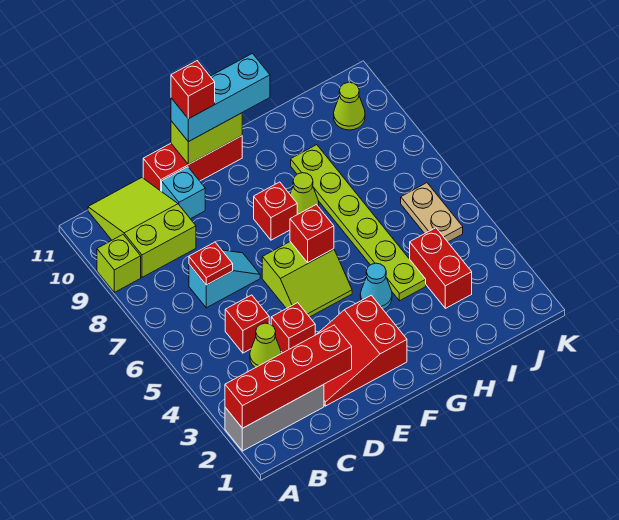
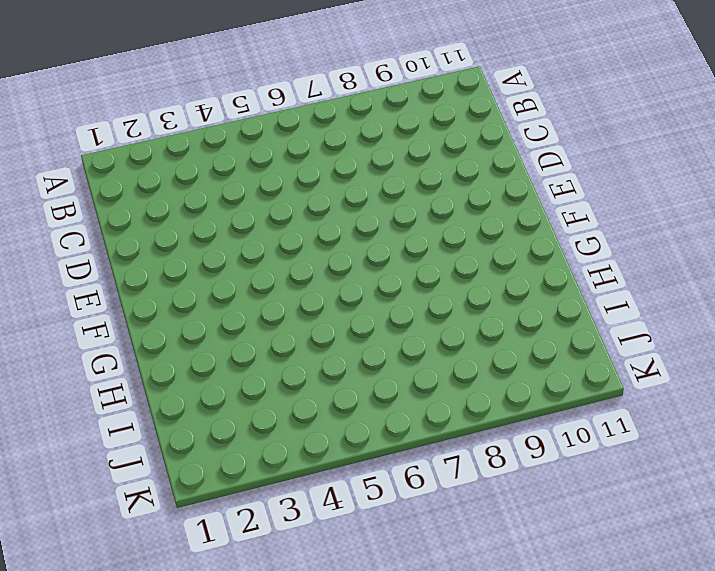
none -> grey brick A2:C2 level 1
none -> lime brick A9 level 1
none -> lime slope B9:C11 level 1 top 9

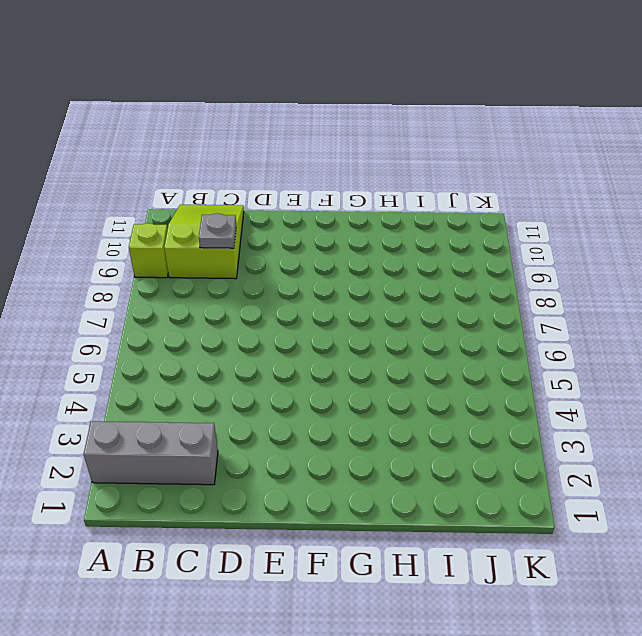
grey plate C9 level 2 -> none
none -> lime cone C4 level 1
none -> red brick C5 level 1
none -> cyan slope C7:D7 level 1 top C

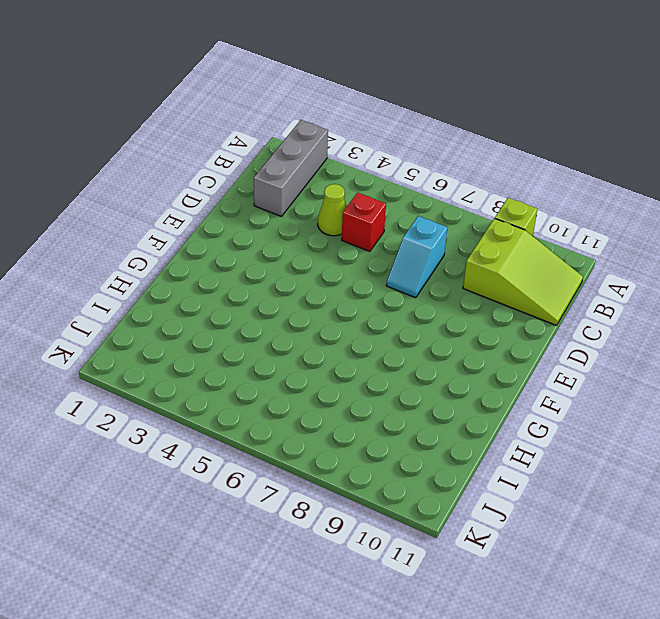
none -> red slope D2:F3 level 1 top F
none -> red brick D4 level 1
none -> cyan brick D10 level 1

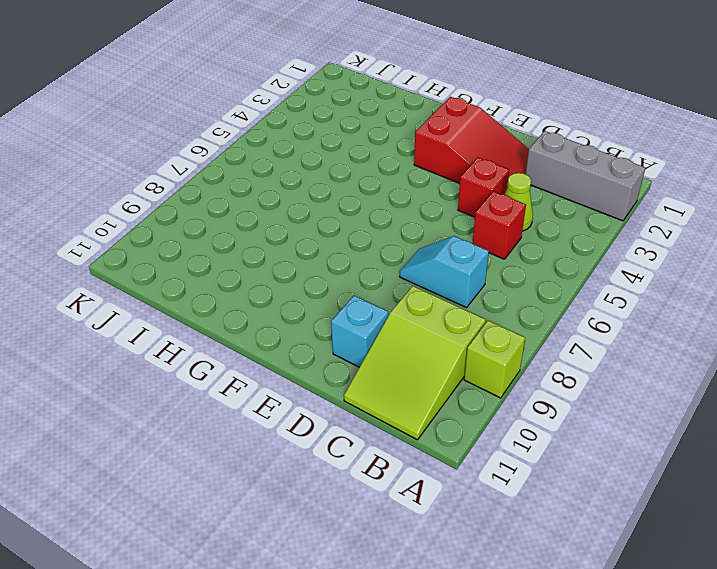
none -> red brick D11:F11 level 1
none -> lime slope E5:F6 level 1 top 6
none -> red brick F8 level 1

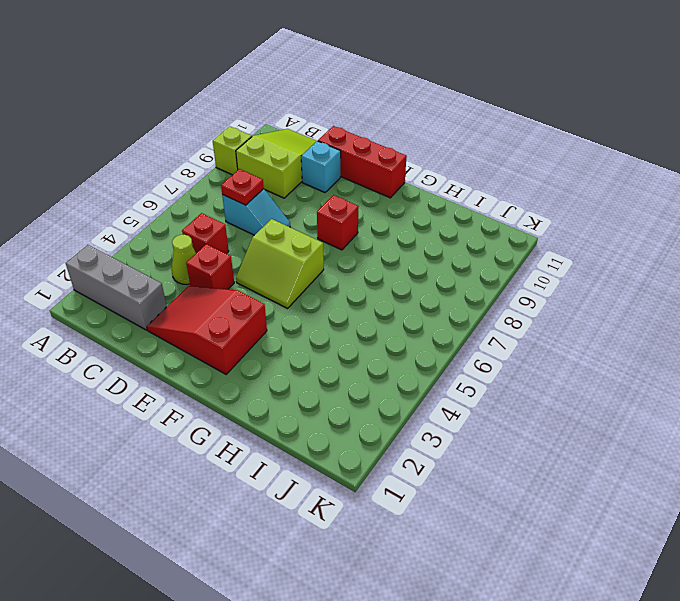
none -> cyan cone G4 level 1
none -> lime cone G8 level 1
none -> lime plate H4:H9 level 1

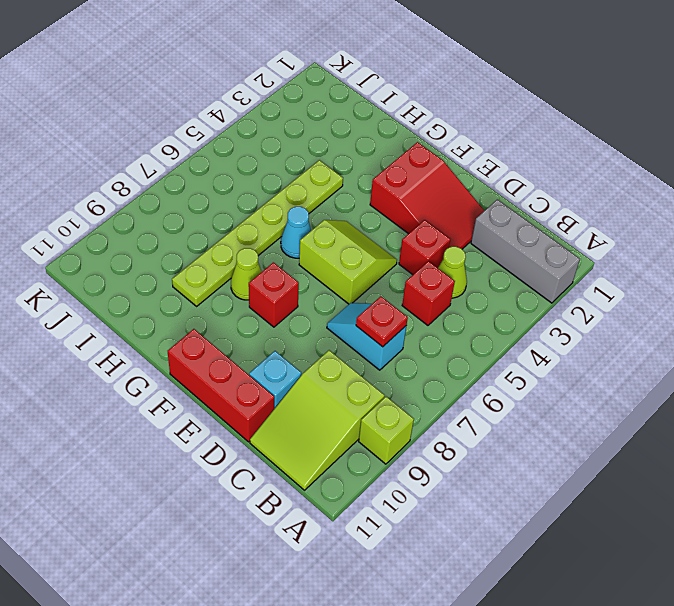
cyan cone G6 level 1 -> cyan cone G4 level 1
none -> red brick I3:I4 level 1
none -> tan plate J5:J6 level 1
none -> lime cone J10 level 1

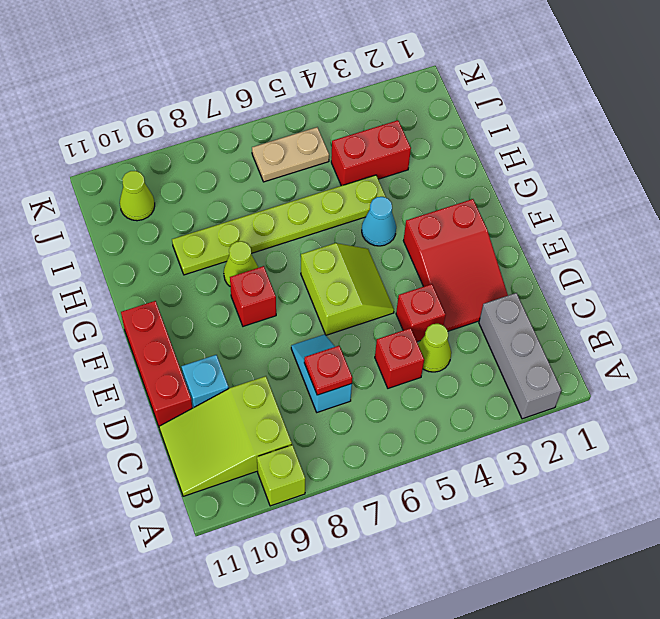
none -> red brick A2:D2 level 2
none -> lime brick E11:F11 level 2
none -> red brick F6 level 2

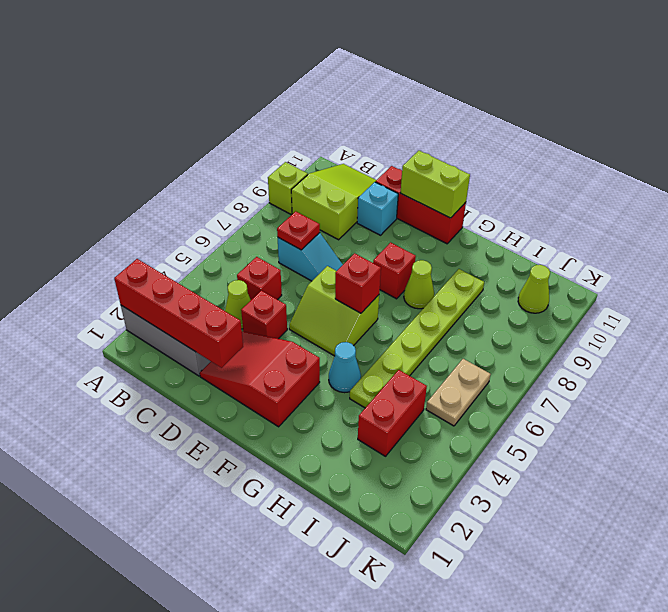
none -> cyan brick E11:G11 level 3
none -> red brick E11 level 4

